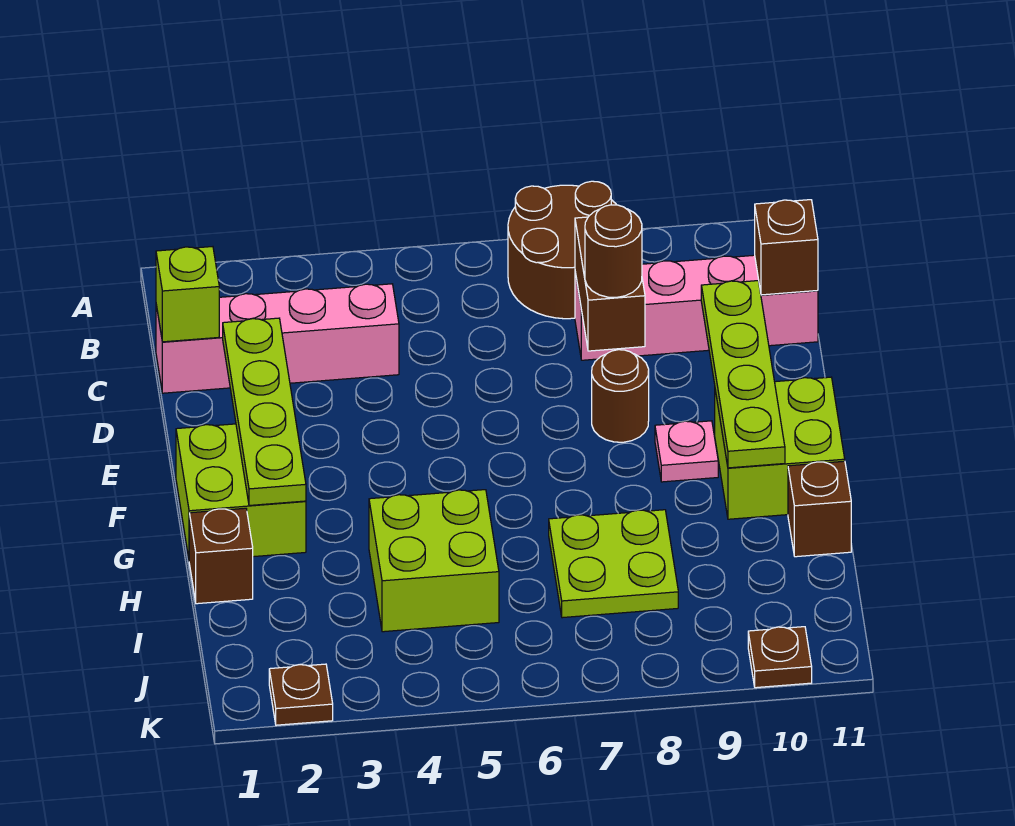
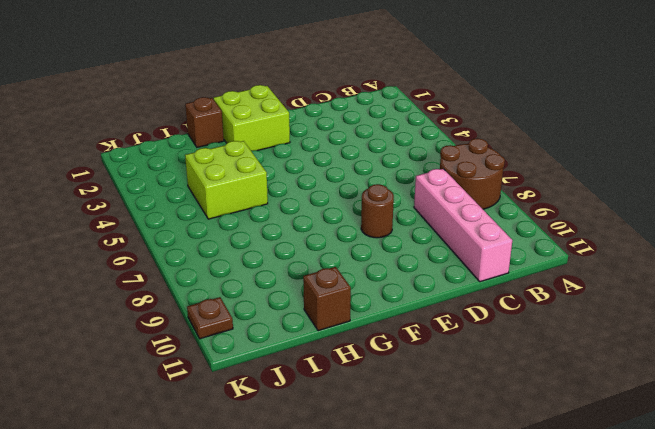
none -> pink brick C1:C4 level 1
none -> pink plate F9 level 1
none -> lime brick F10:G11 level 1

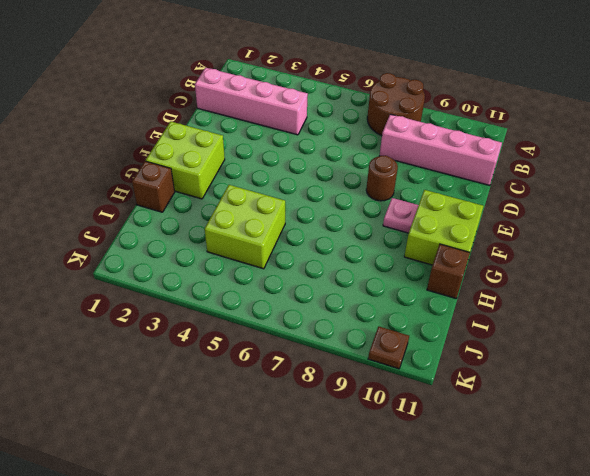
none -> lime plate H7:I8 level 1
none -> brown plate K2 level 1
none -> lime brick C1 level 2

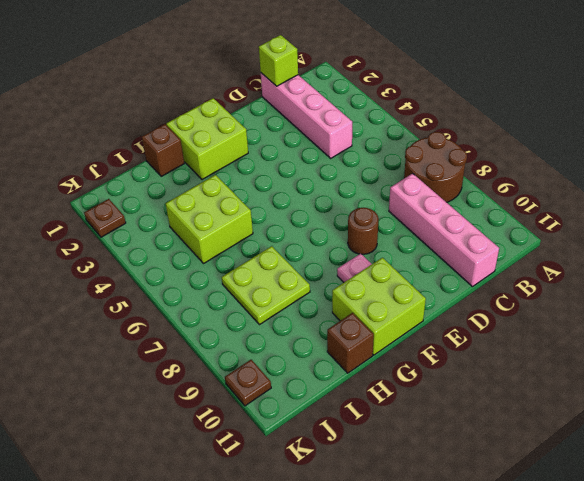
none -> brown brick C8:D8 level 2
none -> brown brick C11 level 2
none -> lime plate D2:G2 level 2

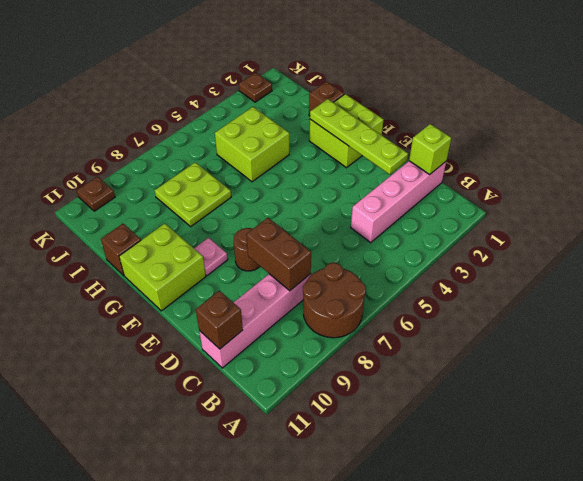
none -> lime plate D10:G10 level 2
none -> brown round brick D8 level 3

